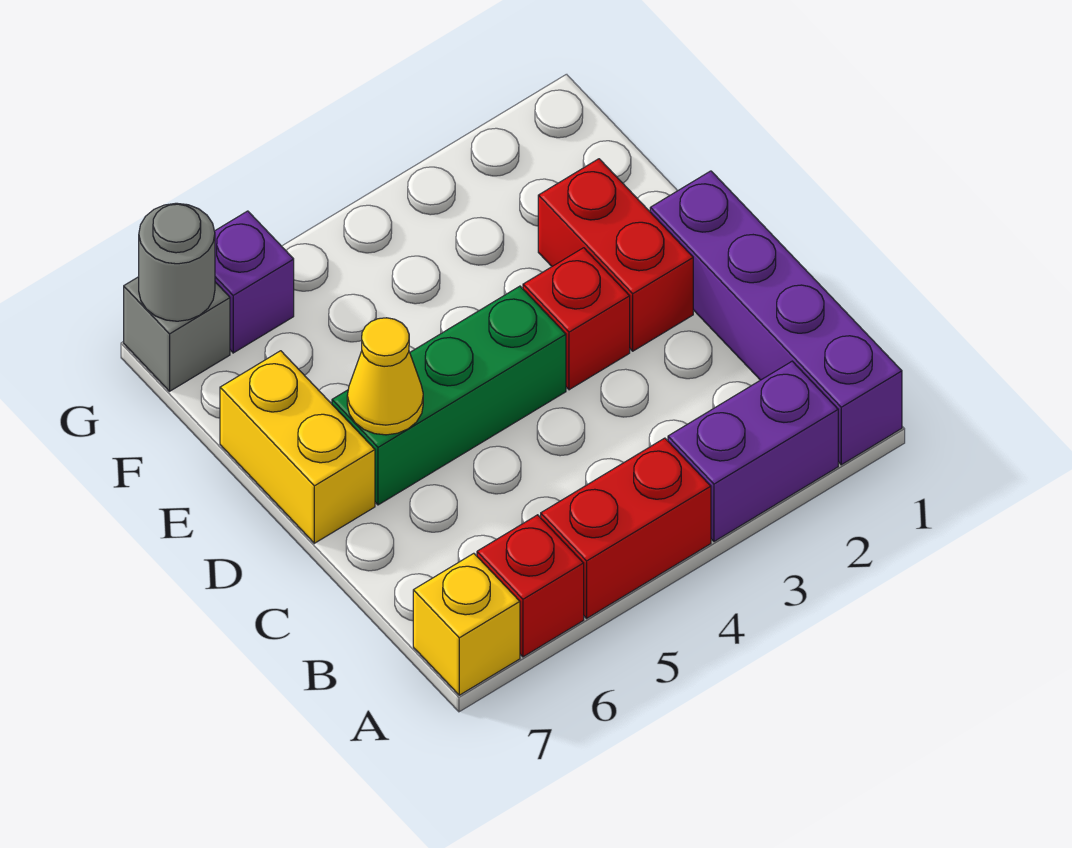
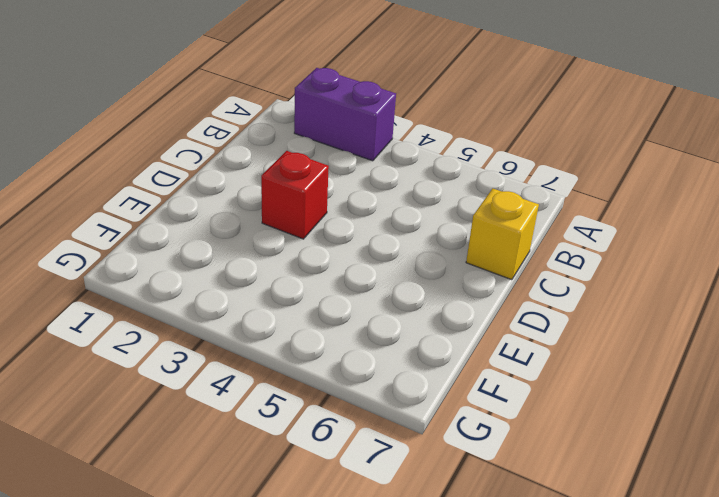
yellow brick C7 level 1 -> yellow brick A7 level 1
none -> purple brick A1:D1 level 1
none -> red brick A4:A5 level 1
none -> red brick A6 level 1

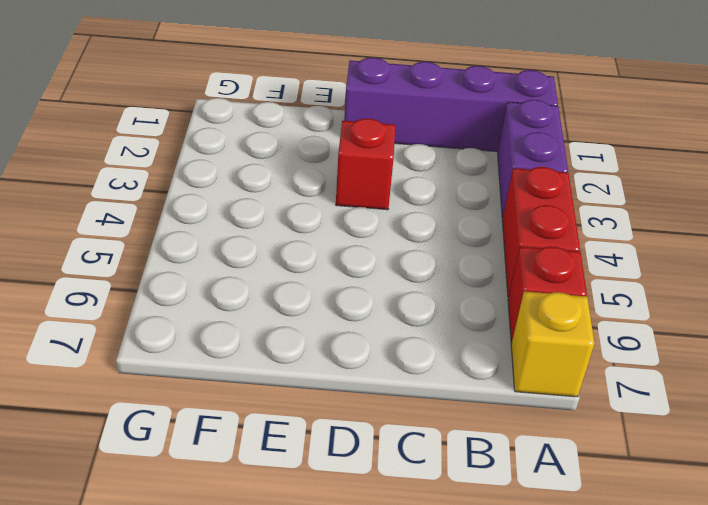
none -> red brick D2:E2 level 1
none -> green brick D4:D6 level 1
none -> yellow brick D7:E7 level 1

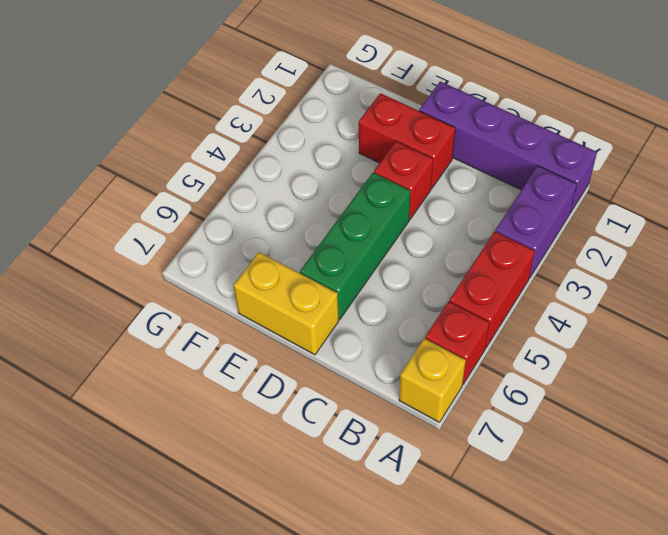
none -> purple brick G6 level 1
none -> grey brick G7 level 1
none -> yellow cone D6 level 2

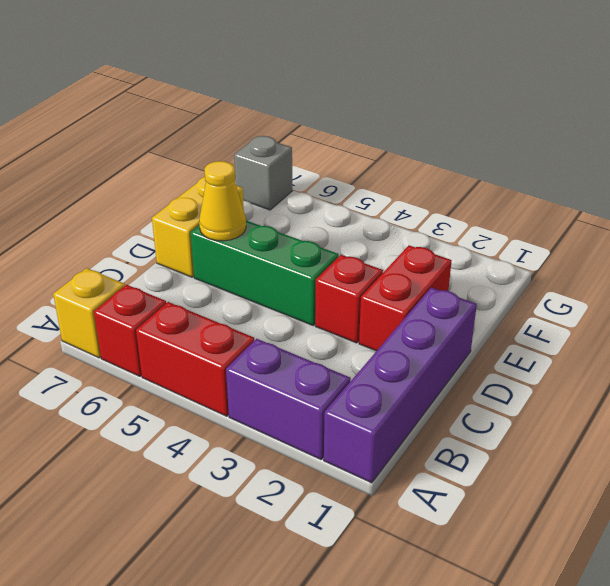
none -> purple brick G6 level 1
none -> grey round brick G7 level 2

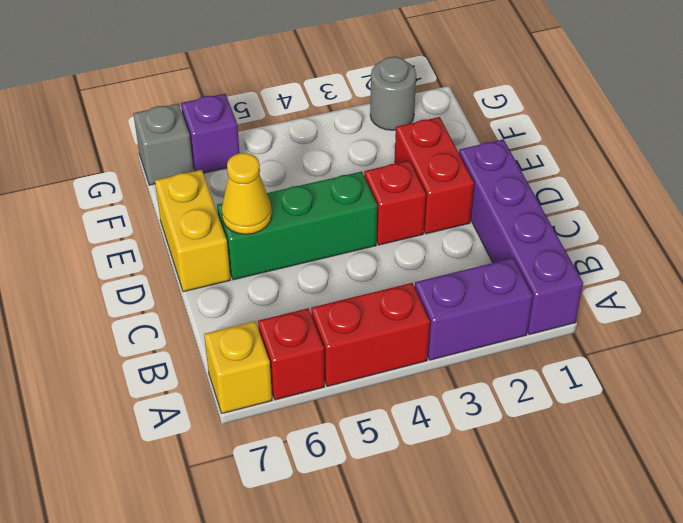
grey round brick G2 level 1 -> grey round brick G7 level 2

